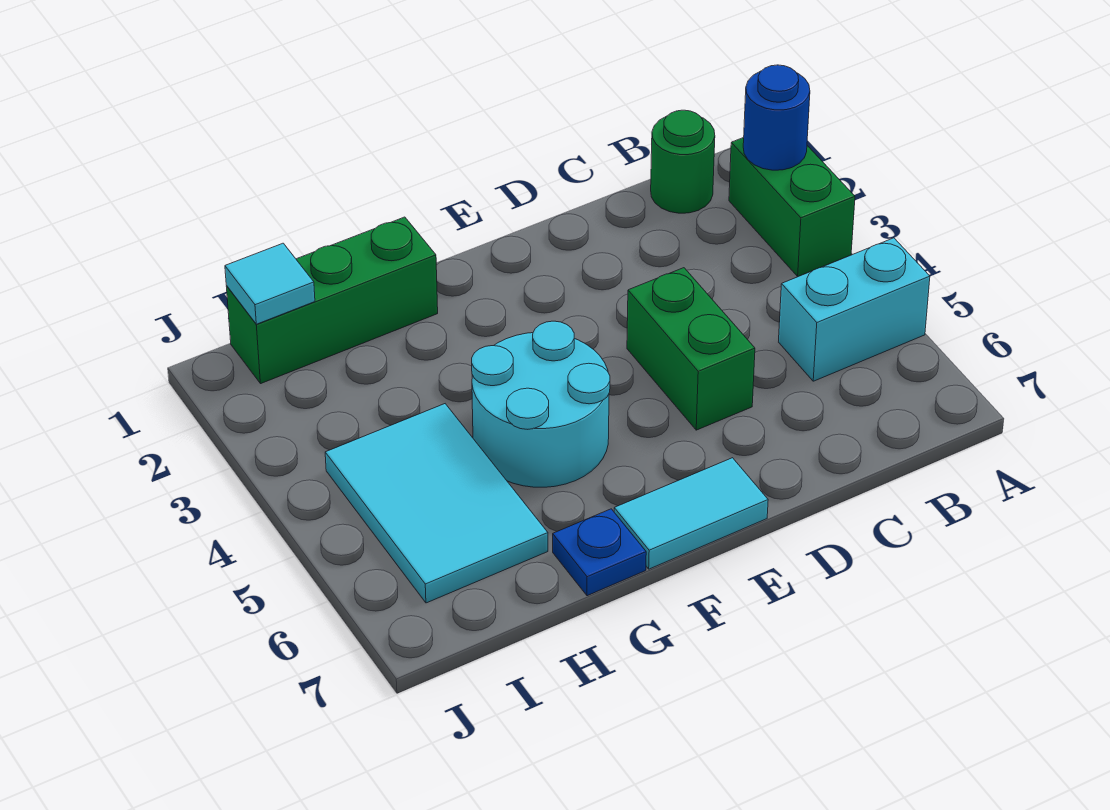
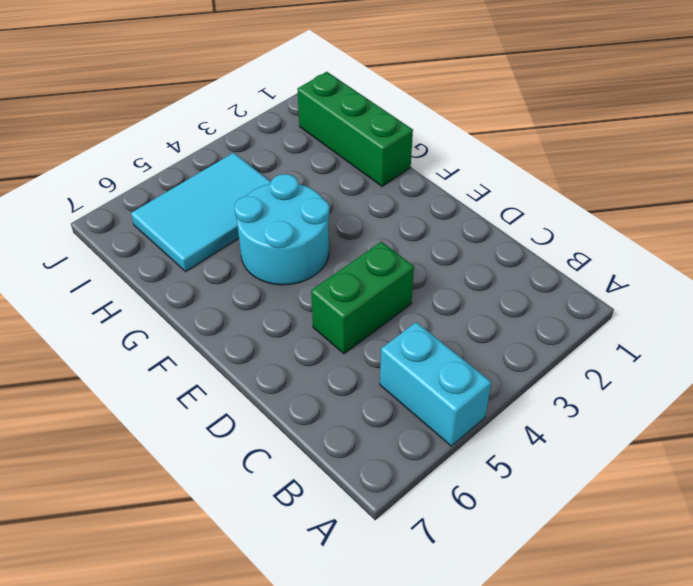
none -> green brick A2:A3 level 1
none -> green round brick B1 level 1

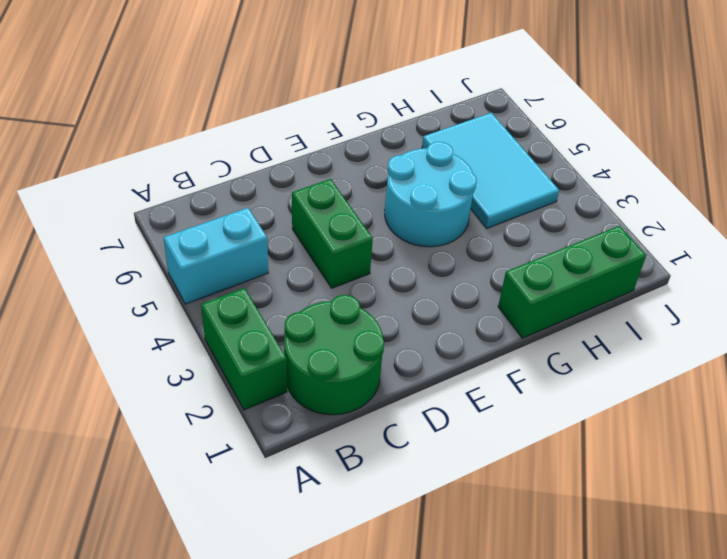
green round brick B1:C2 level 1 -> green round brick B1 level 1
none -> cyan tile E7:F7 level 1
none -> blue plate G7 level 1

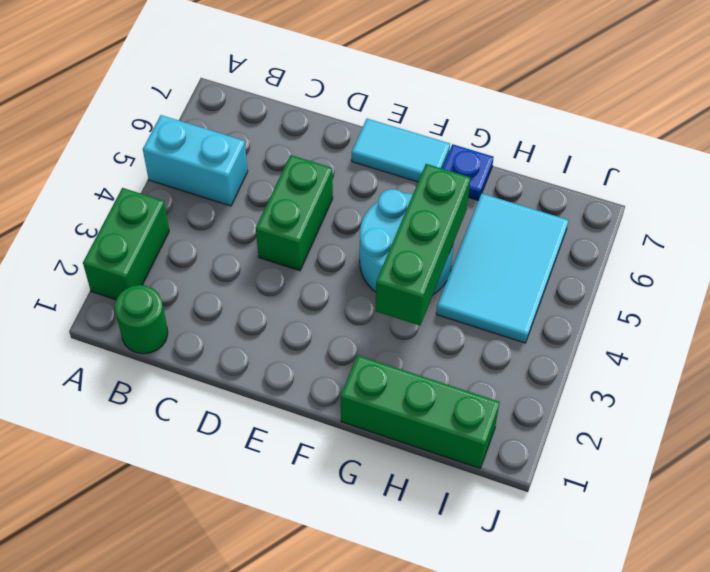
green brick G3:G5 level 2 -> none
none -> blue round brick A2 level 2
none -> cyan tile I1 level 2

